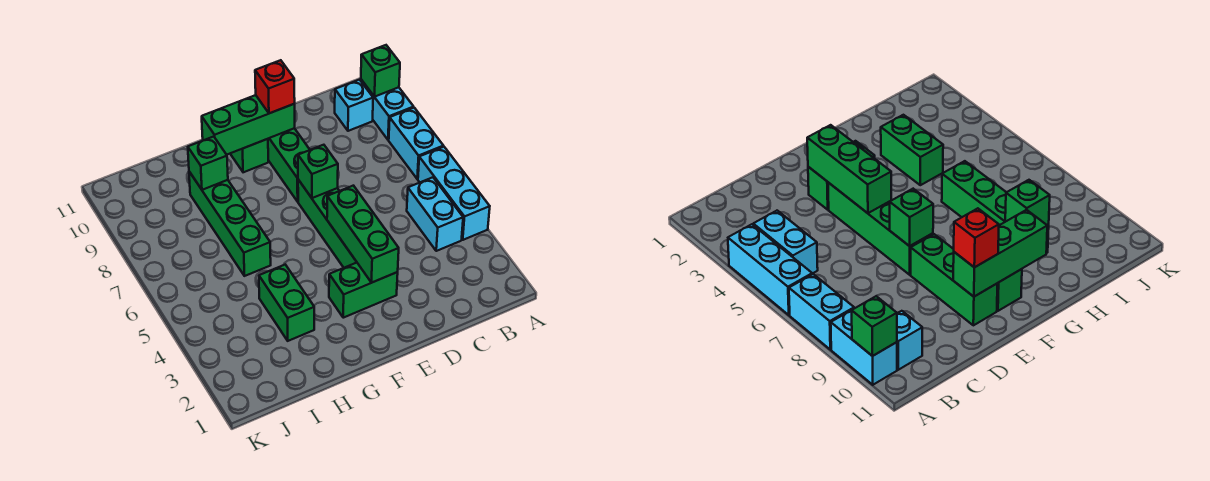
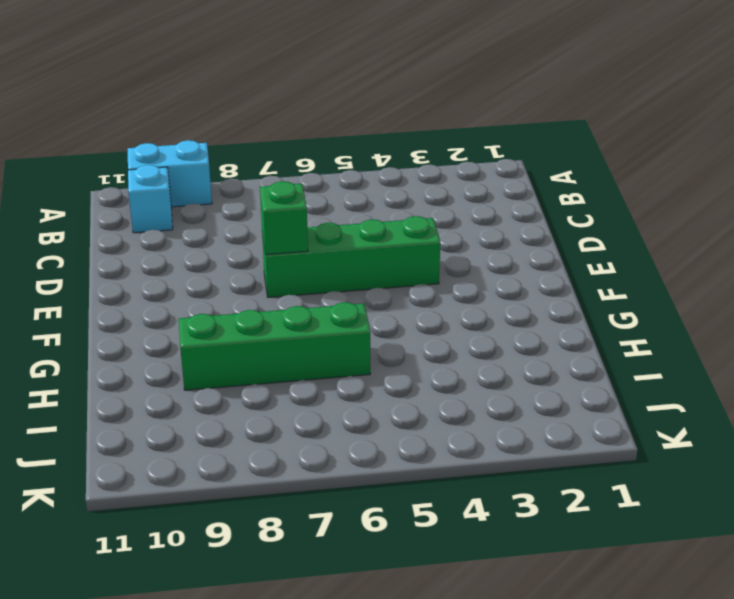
none -> cyan brick A4:A6 level 1
none -> cyan brick A7:A8 level 1
none -> cyan brick B4:B5 level 1

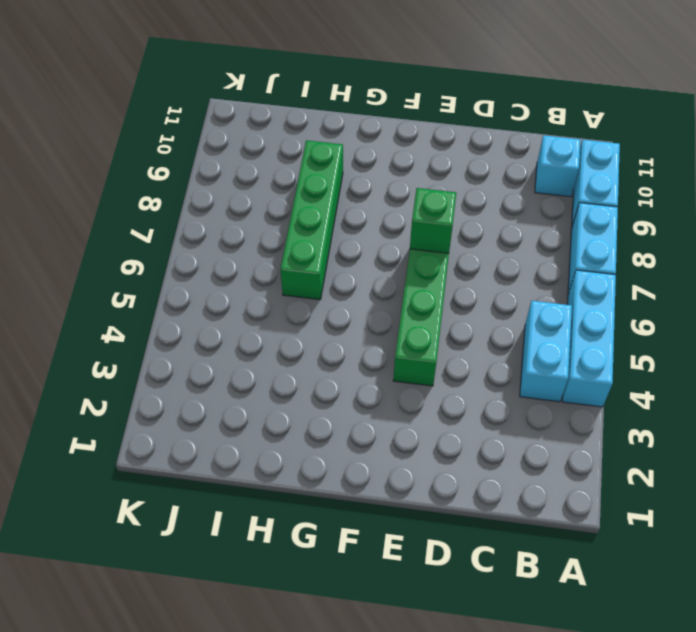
none -> green brick E3:F3 level 1
none -> green brick E8:E10 level 1
none -> green brick F10 level 1

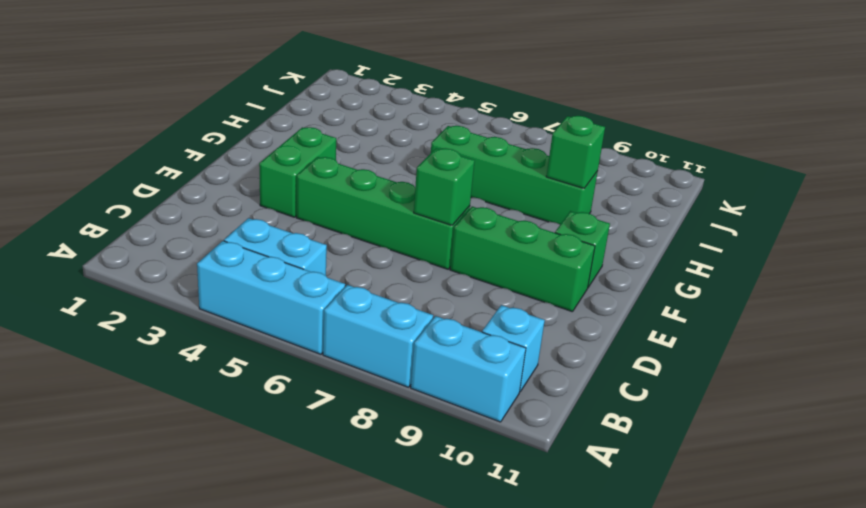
none -> green brick H3:H4 level 1
none -> green brick A10 level 2
none -> green brick E3:E5 level 2

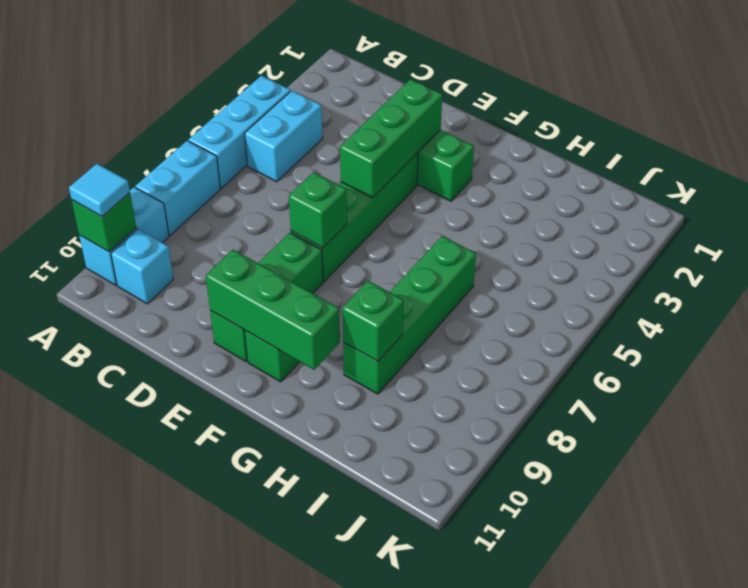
cyan tile A10 level 3 -> none
none -> green brick H3:H4 level 1
none -> red brick E10 level 3

